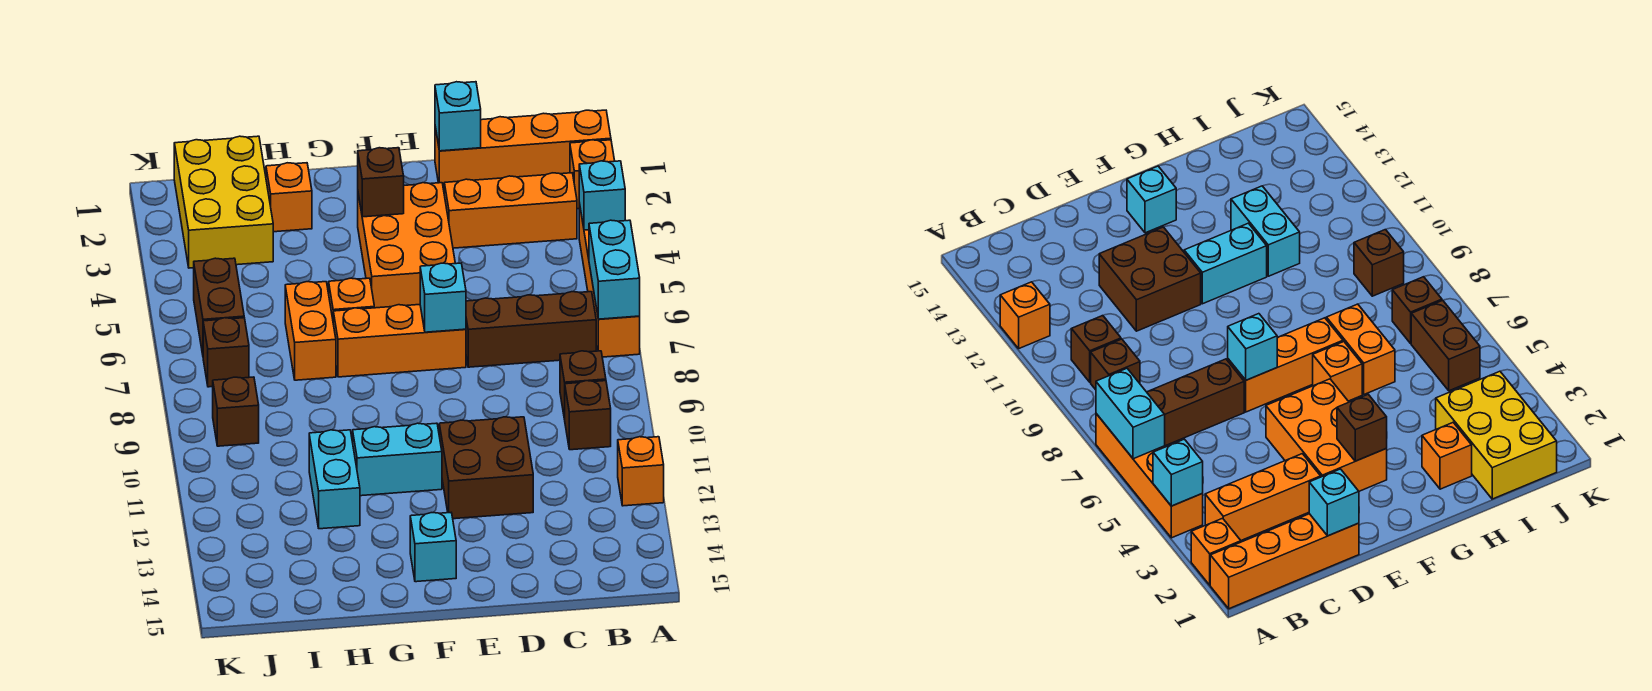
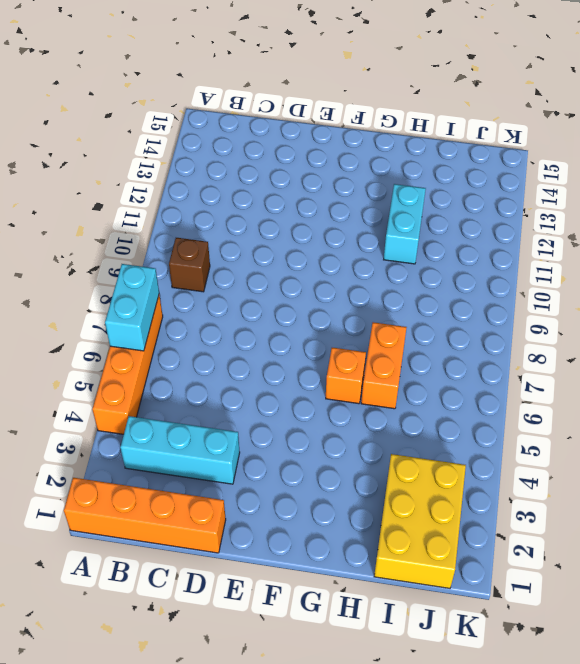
cyan brick B3:D3 level 1 -> orange brick B3:D3 level 1
none -> orange brick A2 level 1
none -> orange brick A12 level 1
none -> brown brick B7:D7 level 1

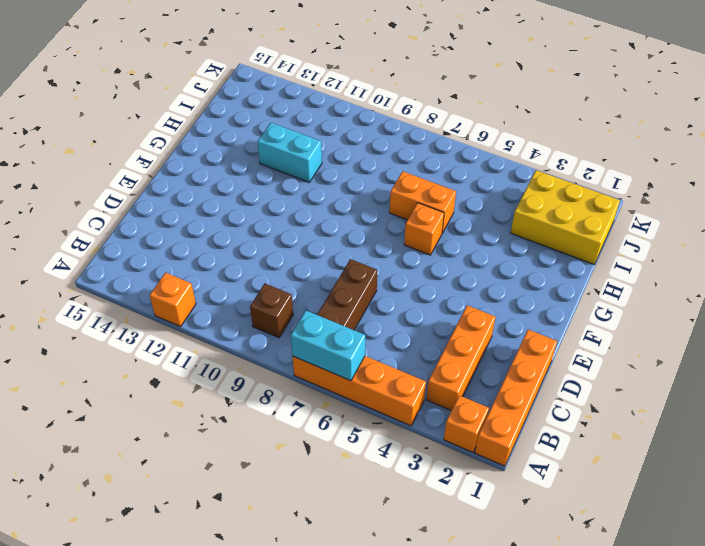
none -> brown brick B10 level 1
none -> brown brick D11:E12 level 1
none -> orange brick E3:F5 level 1

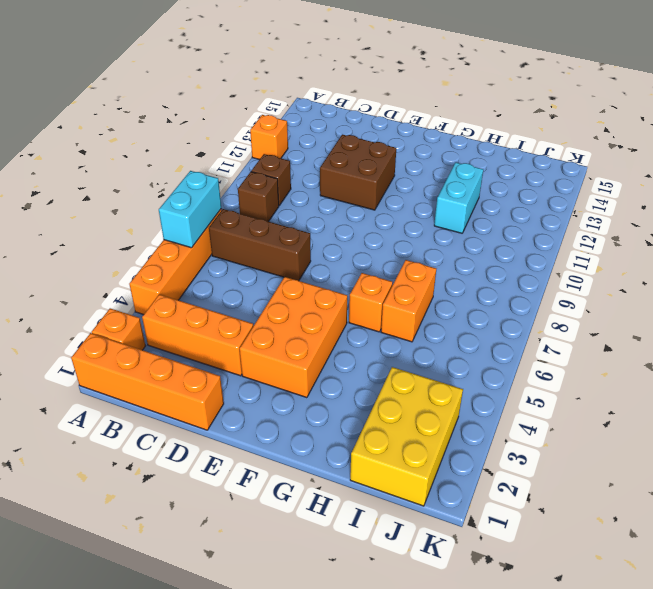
none -> orange brick E7:G7 level 1
none -> cyan brick F11:G11 level 1
none -> cyan brick F14 level 1

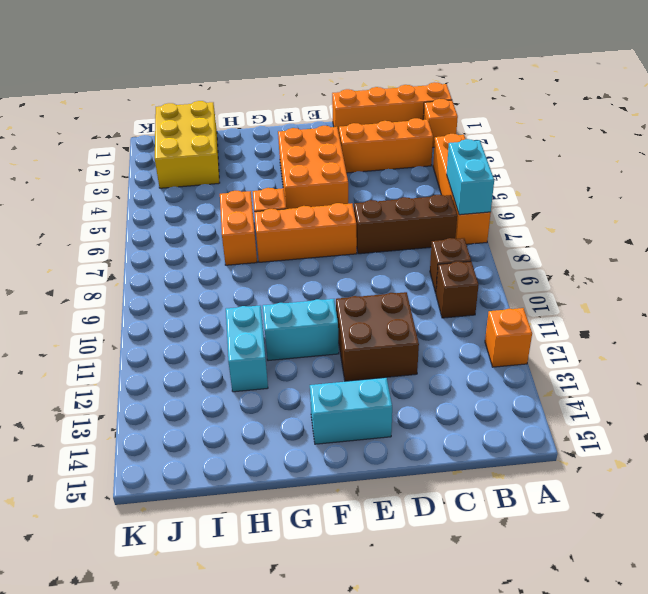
cyan brick E14:F14 level 1 -> cyan brick F14 level 1
none -> orange brick H2 level 1
none -> brown brick J5:J6 level 1
none -> brown brick J7 level 1

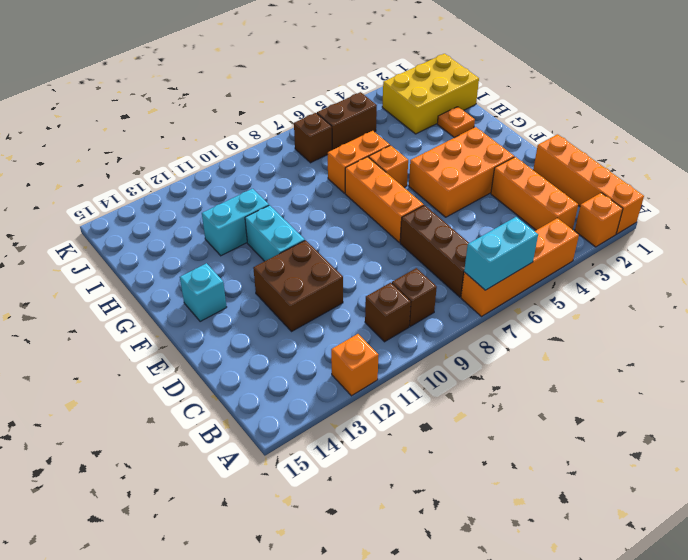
orange plate H2 level 1 -> orange brick H2 level 1
none -> brown brick J9 level 1
none -> cyan brick A4 level 2
none -> cyan brick D1 level 2

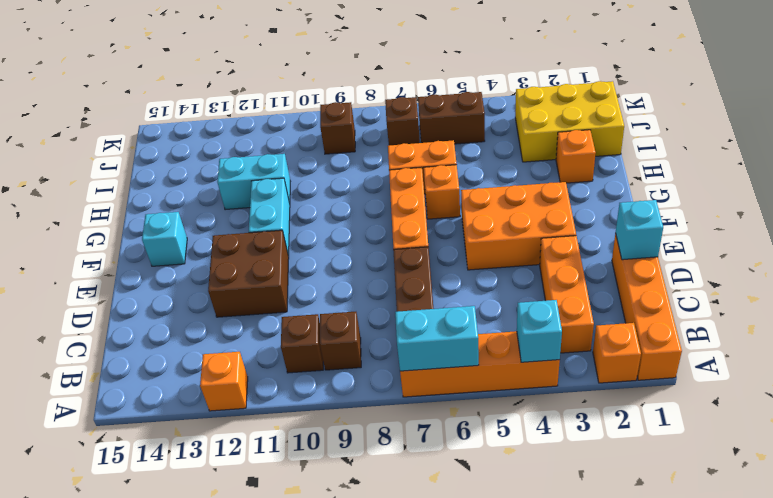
none -> cyan brick E7 level 2
none -> brown brick F3 level 2

